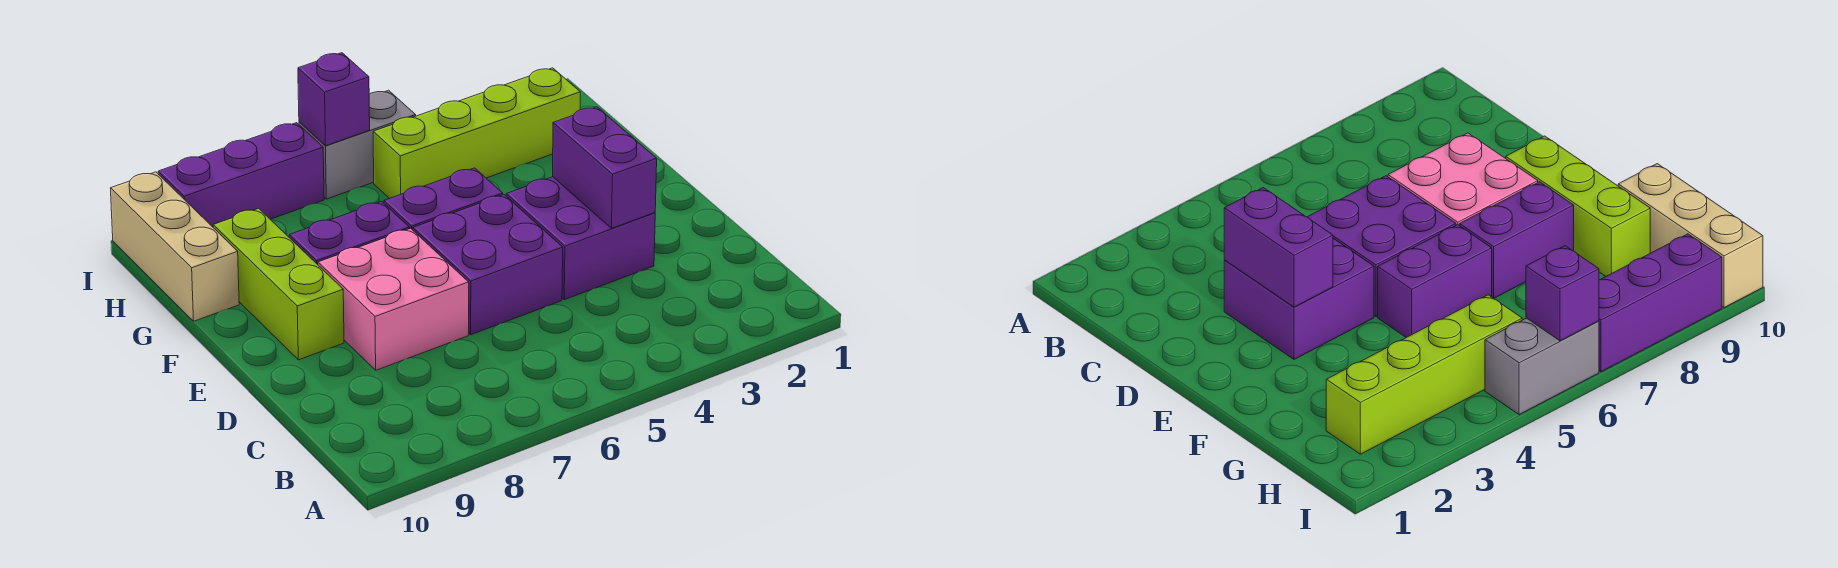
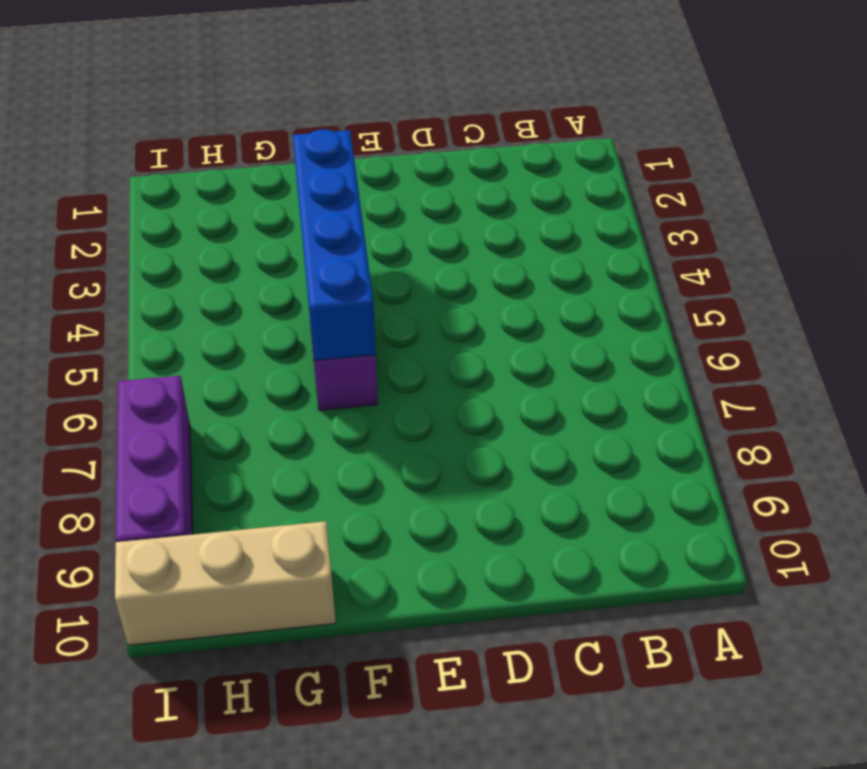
blue brick F3:F6 level 2 -> none
none -> purple brick D3:E4 level 1
none -> purple brick D5:E6 level 1
none -> pink brick D7:E8 level 1

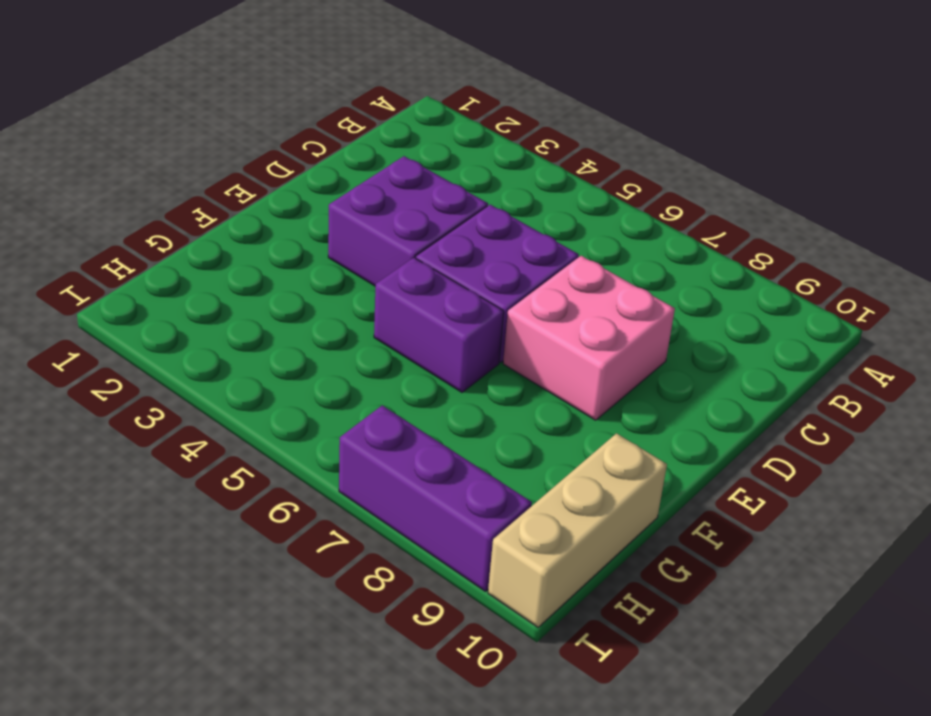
none -> lime brick E9:G9 level 1
none -> purple brick F7:F8 level 1
none -> lime brick H2:H5 level 1

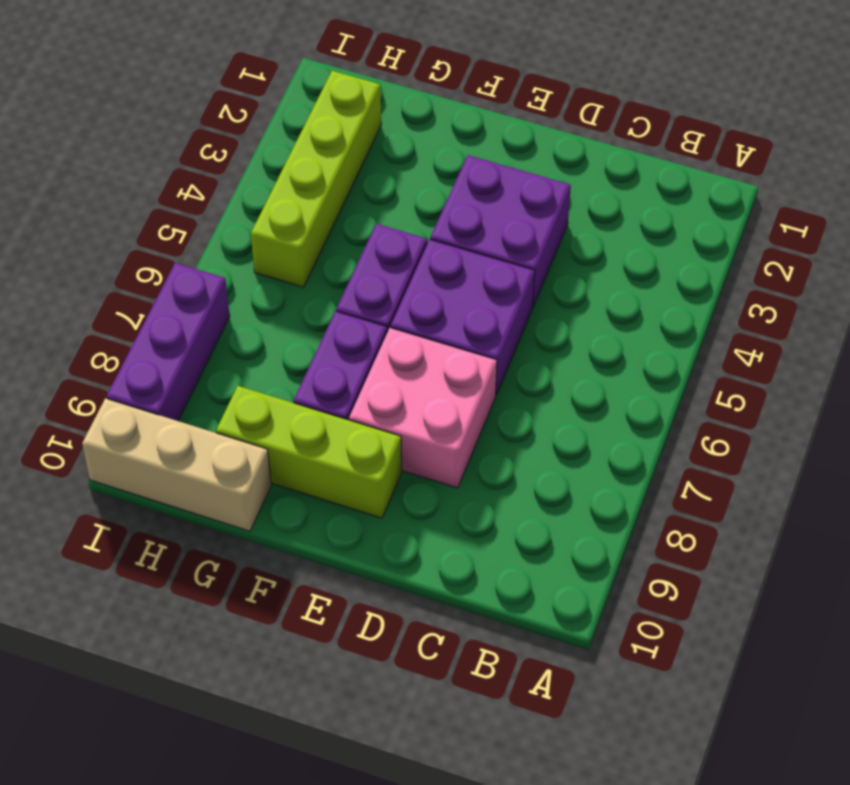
none -> grey brick I5:I6 level 1
none -> purple brick D3:E3 level 2
none -> purple brick I6 level 2

